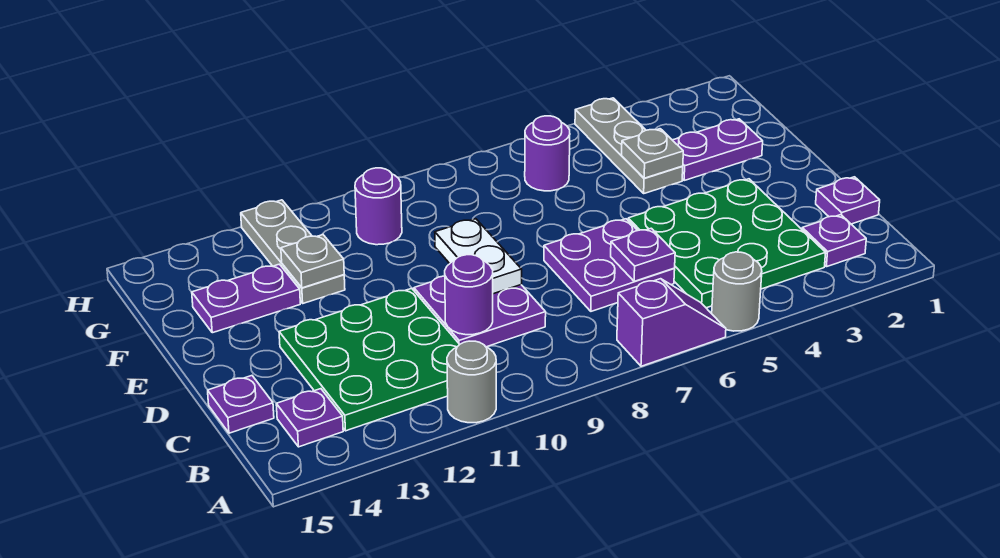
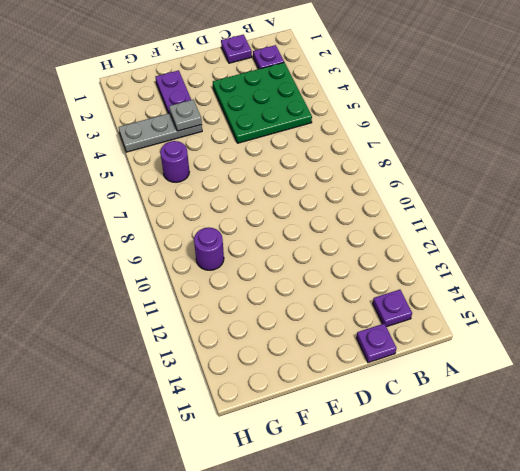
none -> grey round brick A5 level 1
none -> purple slope A6:A7 level 1 top 7
none -> grey round brick A11 level 1

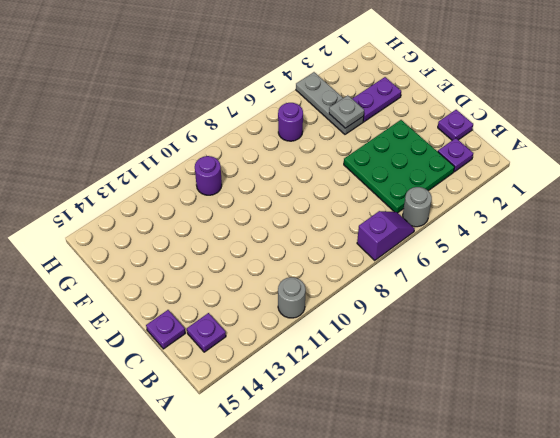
none -> green plate B11:D13 level 1
none -> purple plate C6:D7 level 1
none -> purple plate C9:D10 level 1

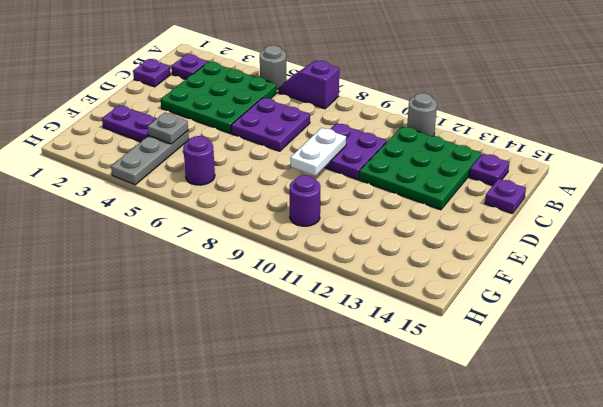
none -> grey plate F12:H12 level 1
none -> purple plate F13:F14 level 1
none -> purple plate C6 level 2

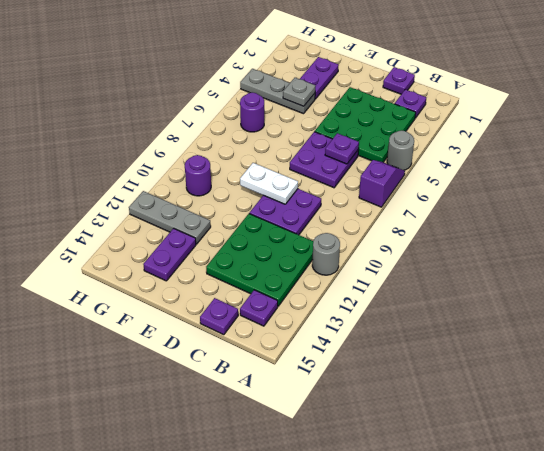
none -> purple round brick C10 level 2
none -> grey plate F12 level 2

